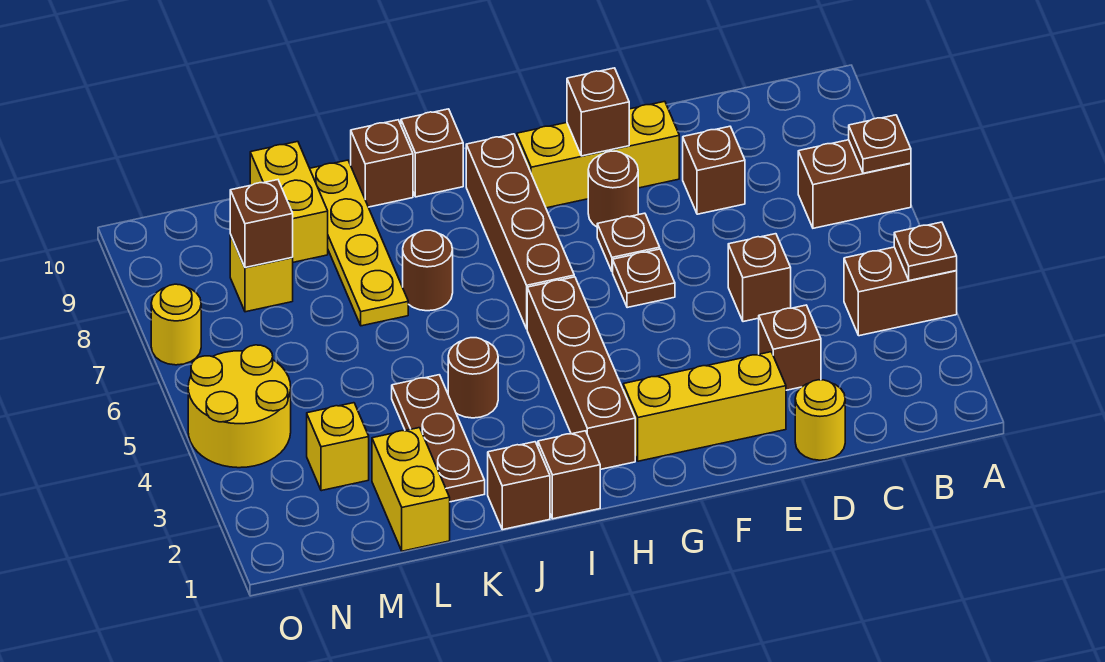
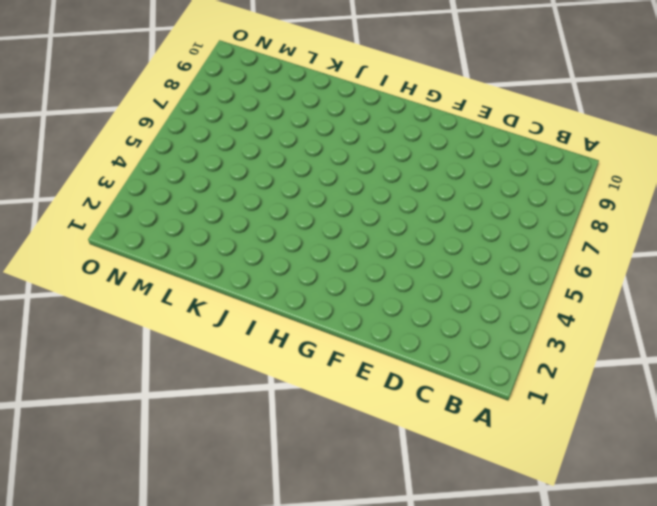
none -> brown brick A4:B4 level 1
none -> brown brick A7:B7 level 1
none -> yellow round brick D1 level 1
none -> brown brick D3 level 1

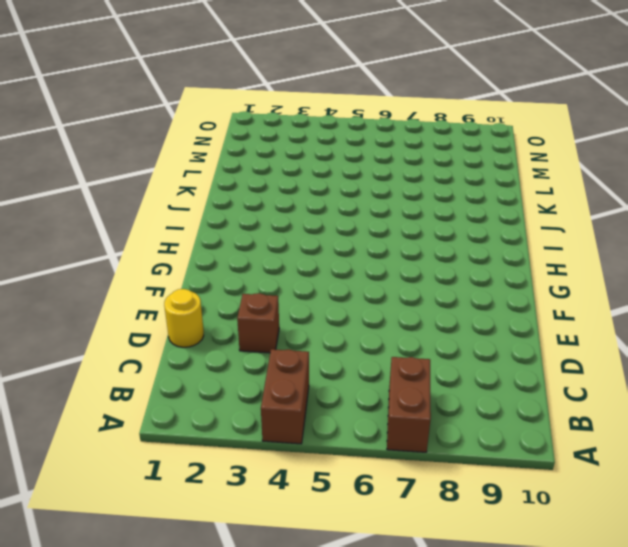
none -> brown brick D5 level 1
none -> brown brick D8 level 1
none -> yellow brick E2:G2 level 1
none -> yellow brick E9:G9 level 1

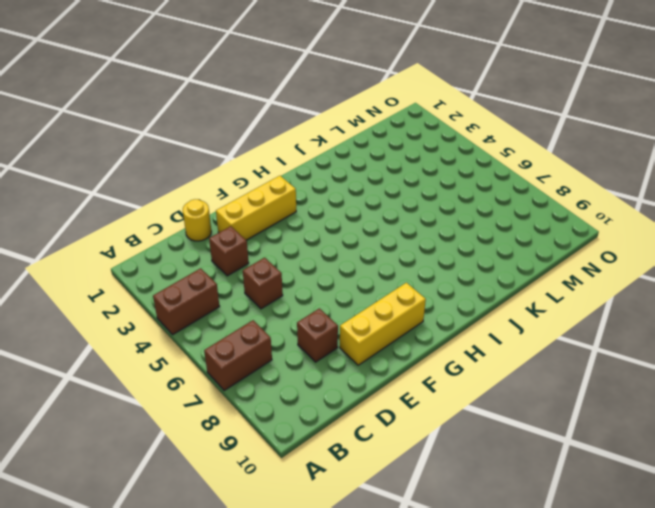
none -> brown plate F6 level 1
none -> brown plate F7 level 1
none -> brown round brick F8 level 1
none -> brown brick H2:H5 level 1

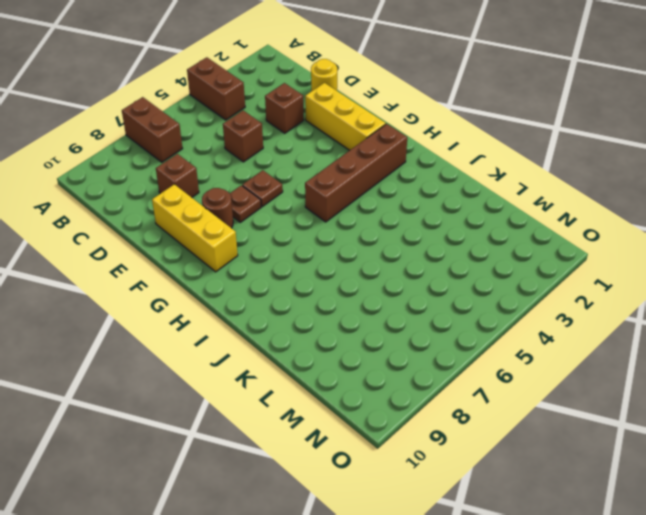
none -> brown brick H6:H9 level 1
none -> brown brick I1 level 1
none -> brown brick I10 level 1
none -> brown brick J1 level 1

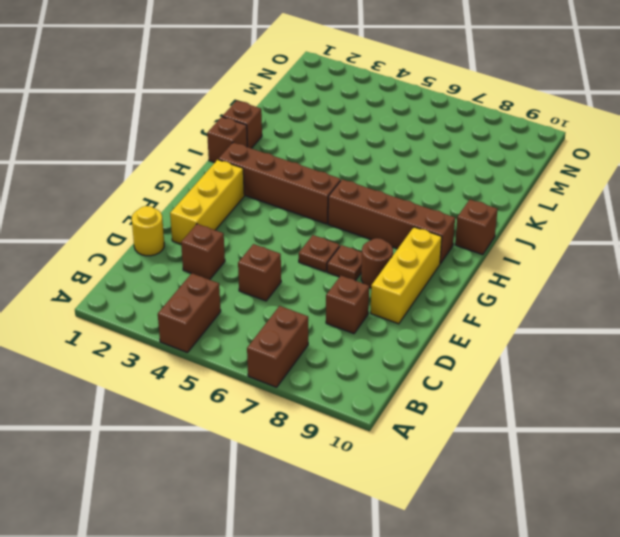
none -> brown round brick J4 level 1
none -> brown round brick J7 level 1
none -> brown brick J10 level 1
none -> brown plate K2:K4 level 1

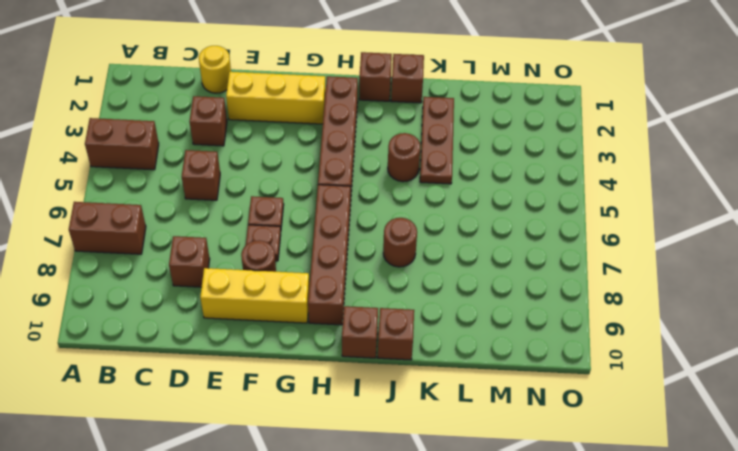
none -> yellow plate K7:K10 level 1
none -> yellow brick L1:L2 level 1
none -> yellow brick L9:L10 level 1
none -> yellow brick M3 level 1

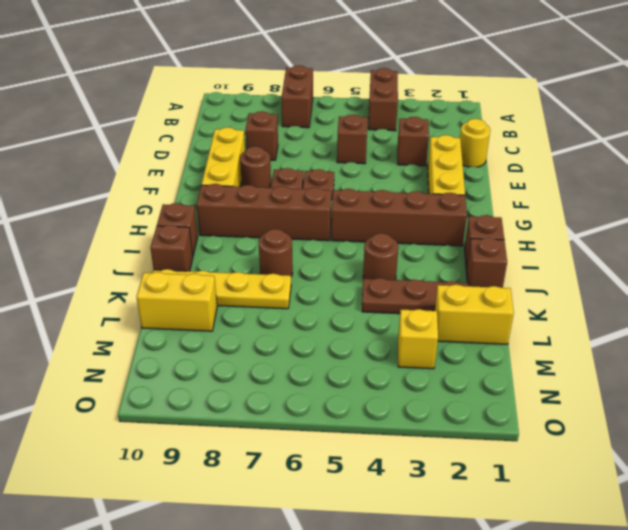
none -> yellow brick M8 level 1
none -> yellow round brick N4:O5 level 1
none -> yellow round brick O7 level 1
none -> brown plate A4 level 2

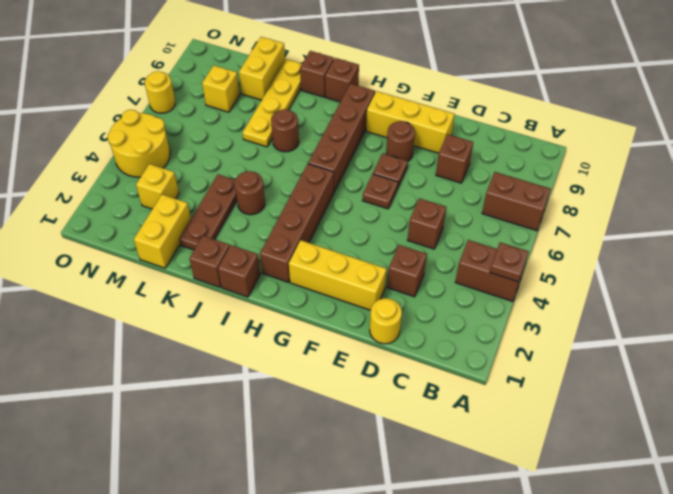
none -> brown plate A7 level 2
none -> brown brick F9 level 2
none -> brown brick M8 level 2

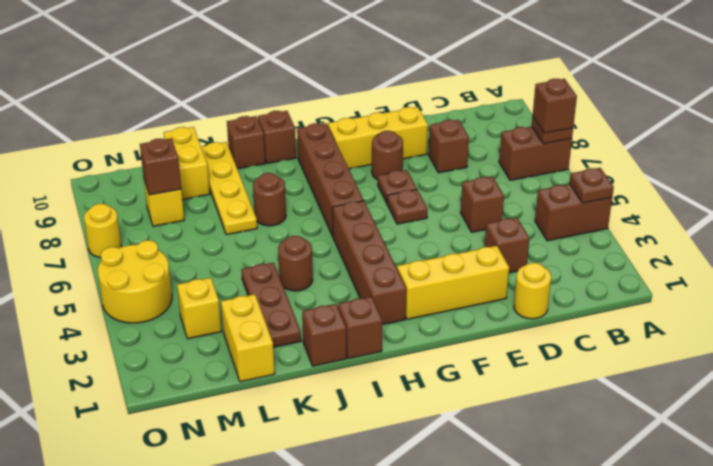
brown brick A7 level 3 -> brown brick F9 level 2

